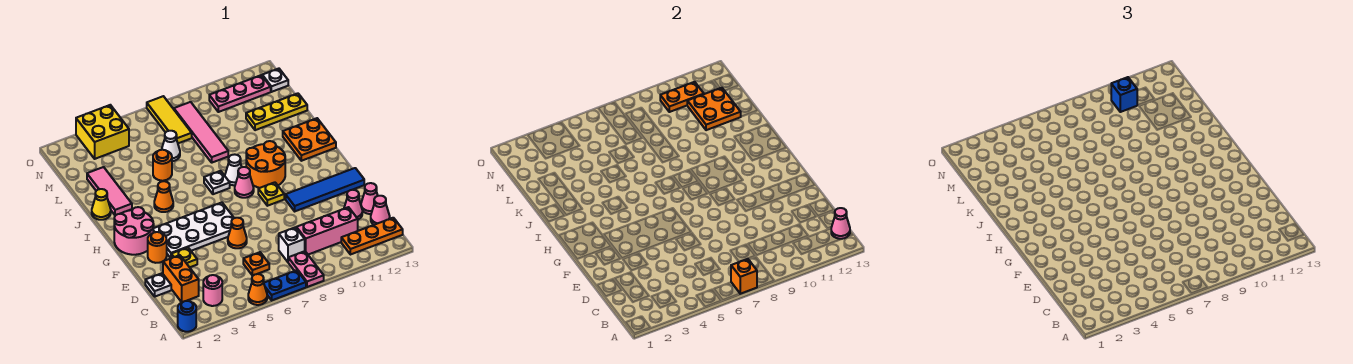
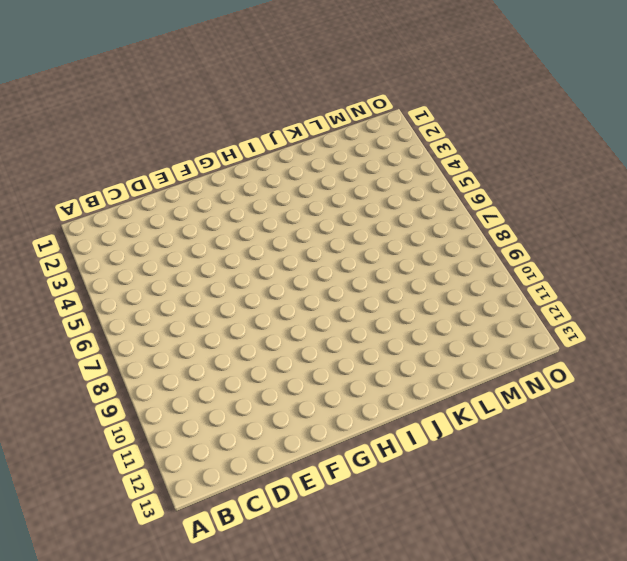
none -> blue round brick A1 level 1
none -> orange cone A5 level 1
none -> blue plate A6:A7 level 1
none -> pink plate A8:B8 level 1

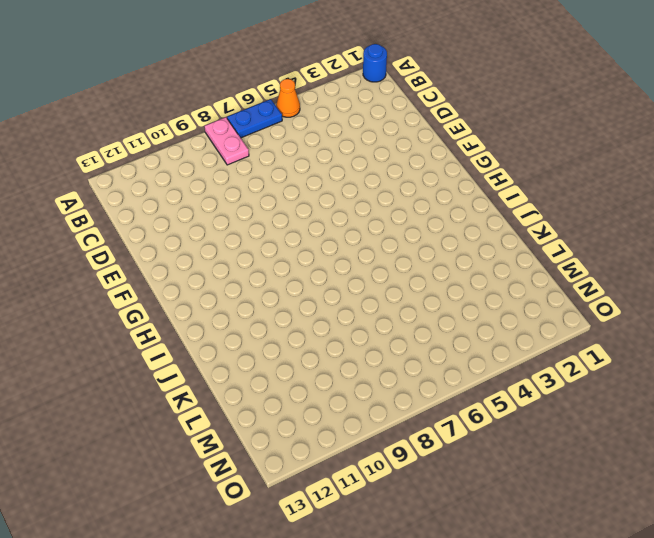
none -> pink round brick B3 level 1
none -> orange plate B11:B13 level 1
none -> orange brick C2:D2 level 1
none -> orange plate C6 level 1

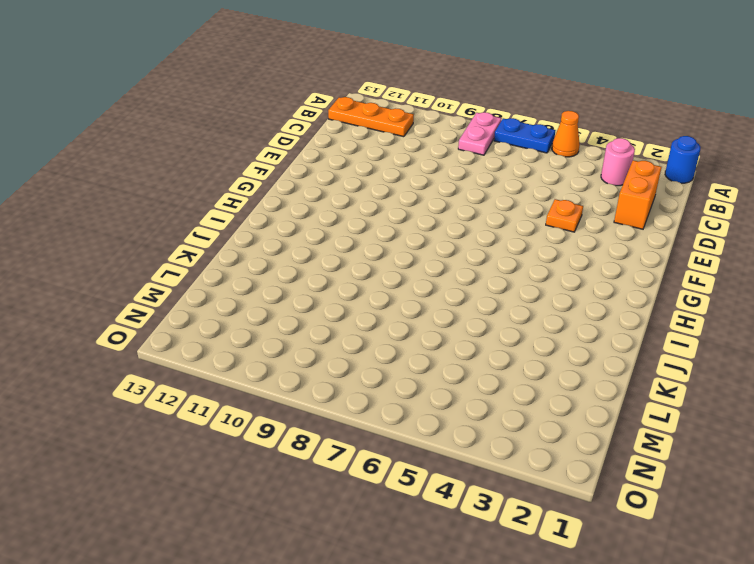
orange plate E4 level 1 -> orange plate C6 level 1
none -> white brick C8 level 1
none -> pink brick C9:C11 level 1
none -> pink cone C13 level 1
none -> white plate D1 level 1

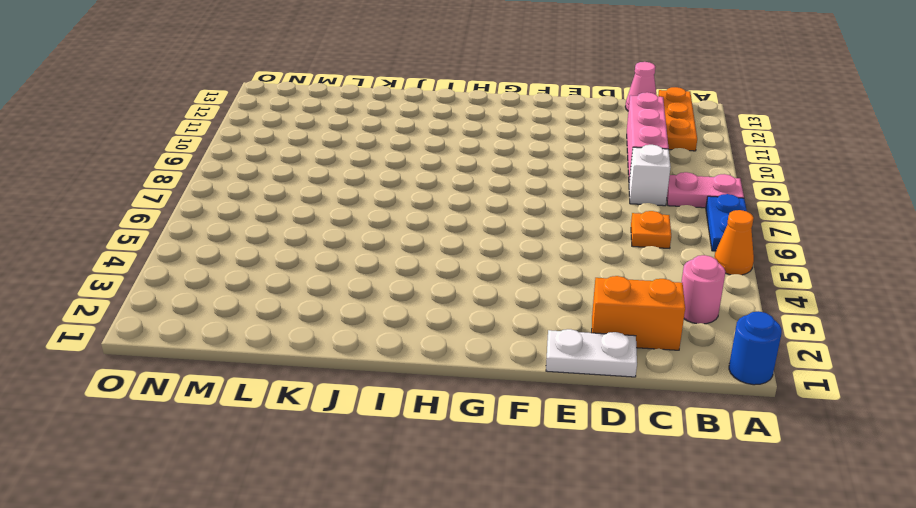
white plate D1:E1 level 1 -> white plate D1 level 1
none -> pink cone D12 level 1
none -> pink cone D13 level 1
none -> yellow plate E3 level 1
none -> orange cone E6 level 1

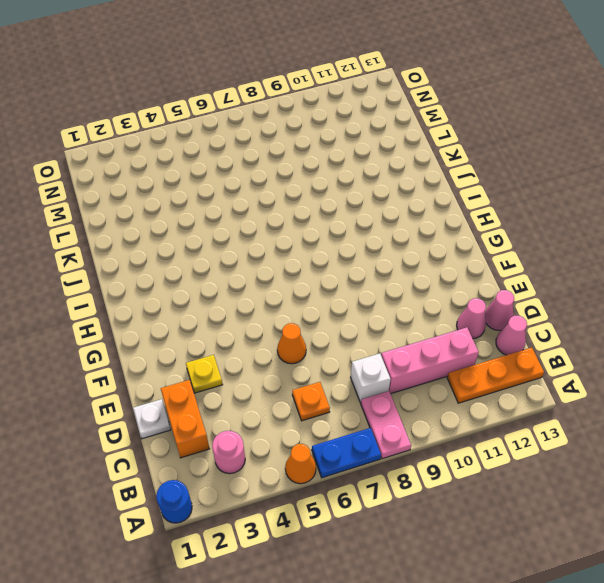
none -> orange round brick F2 level 1
none -> white plate F3:G6 level 1
none -> blue tile F10:F13 level 1
none -> pink round brick G1:H2 level 1

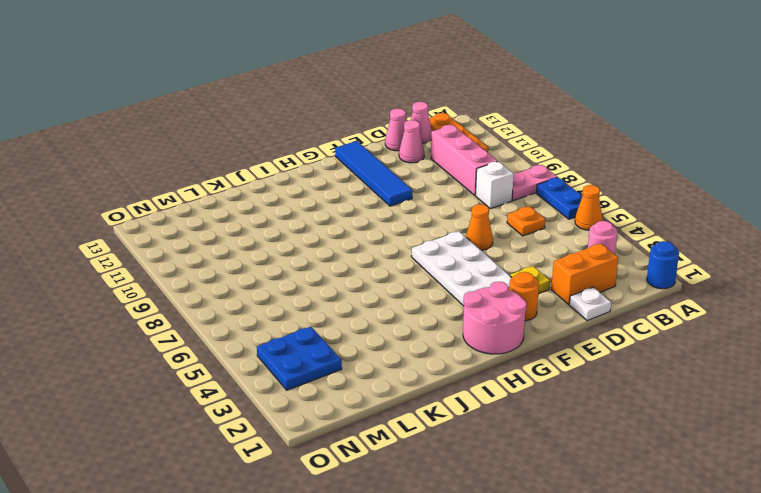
blue plate M3:N4 level 1 -> yellow brick N3:O4 level 1
none -> yellow plate G9 level 1
none -> pink cone H8 level 1
none -> orange round brick H9:I10 level 1
none -> orange cone I4 level 1

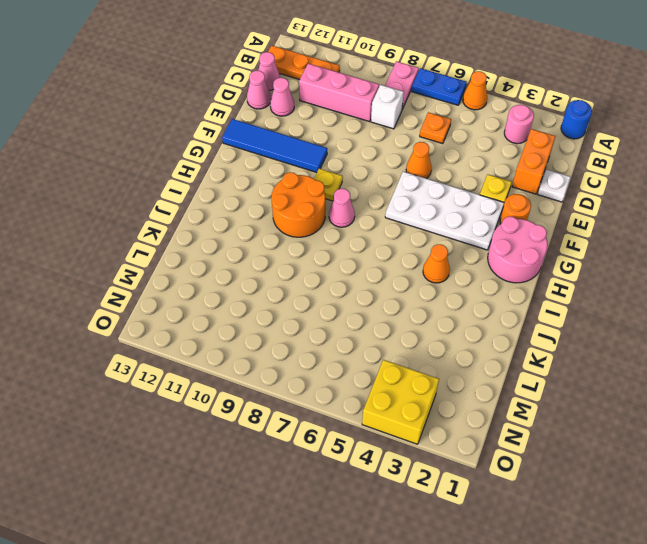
none -> white plate I7 level 1
none -> white cone I8 level 1
none -> orange plate I12:J13 level 1
none -> yellow cone J1 level 1

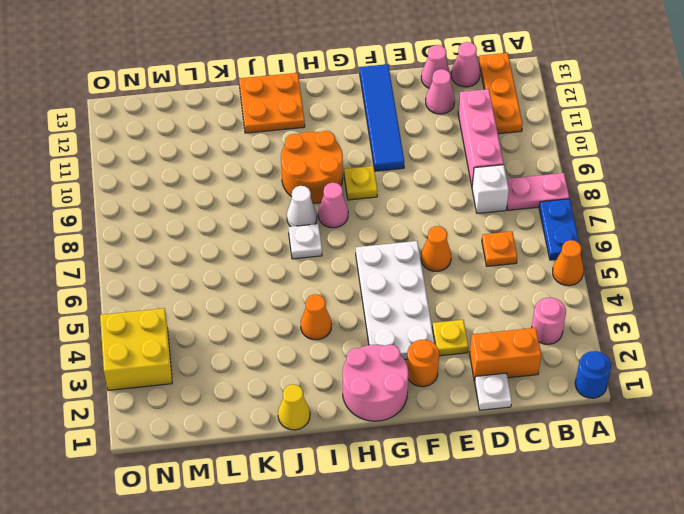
none -> pink tile J2:L2 level 1
none -> orange round brick K5 level 1
none -> pink tile K8:N8 level 1
none -> white cone L6 level 1

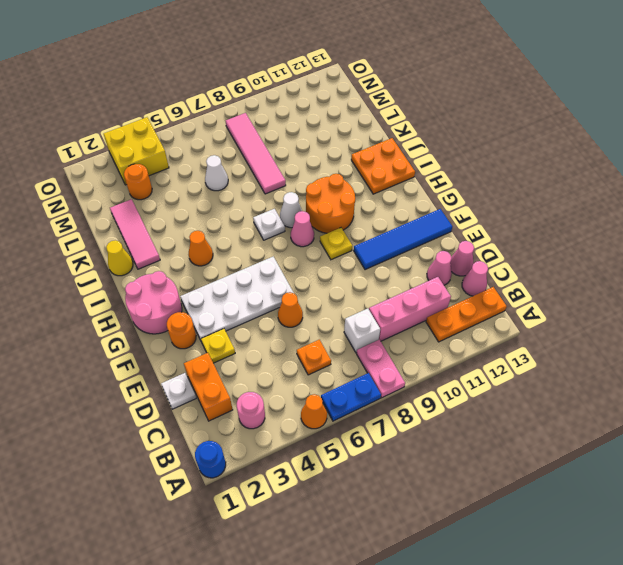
orange round brick M3 level 1 -> orange round brick K5 level 1
none -> yellow plate L11:L13 level 1
none -> yellow tile M7:O7 level 1
none -> pink plate N10:N12 level 1
none -> white plate N13 level 1

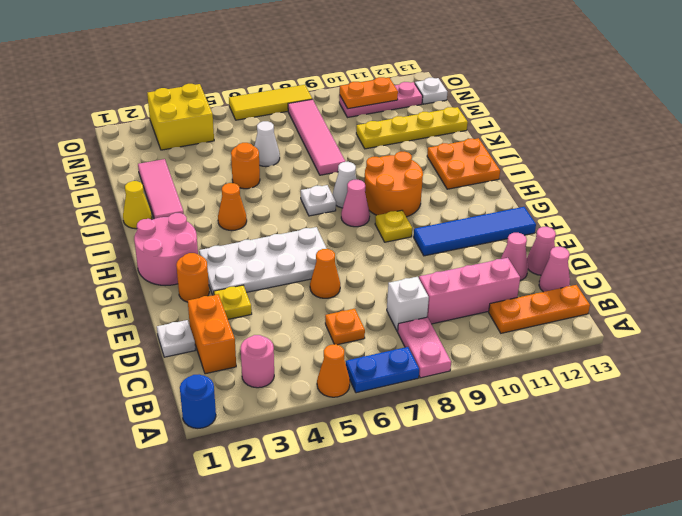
yellow plate L10:L13 level 1 -> yellow plate L11:L13 level 1
yellow tile O6:O8 level 1 -> yellow tile M7:O7 level 1
none -> orange brick A7 level 2
none -> pink cone B13 level 2
none -> orange plate L11:M12 level 2
none -> blue brick N10 level 3

